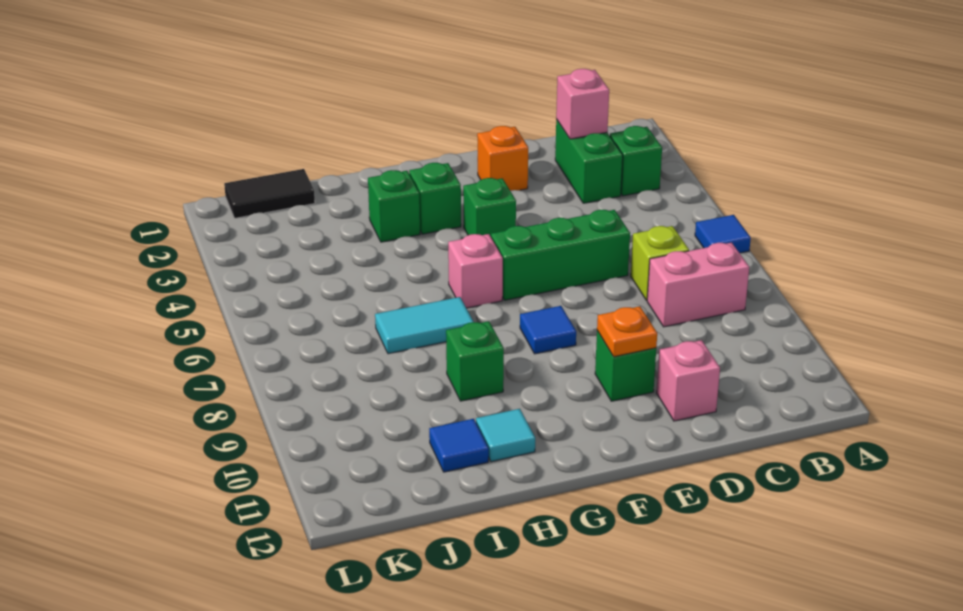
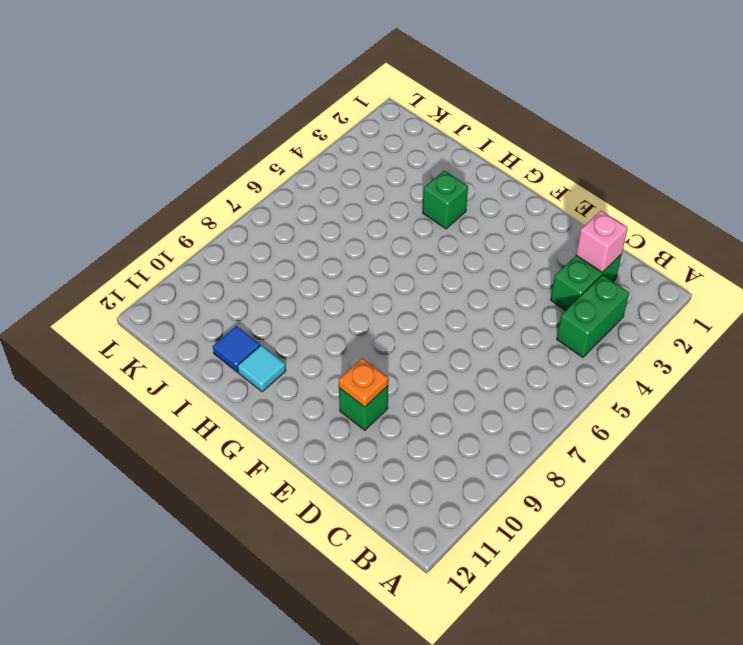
green brick B3:B4 level 1 -> green brick B3 level 1
none -> blue tile A6 level 1
none -> pink brick B8:C8 level 1
none -> lime brick C7 level 1

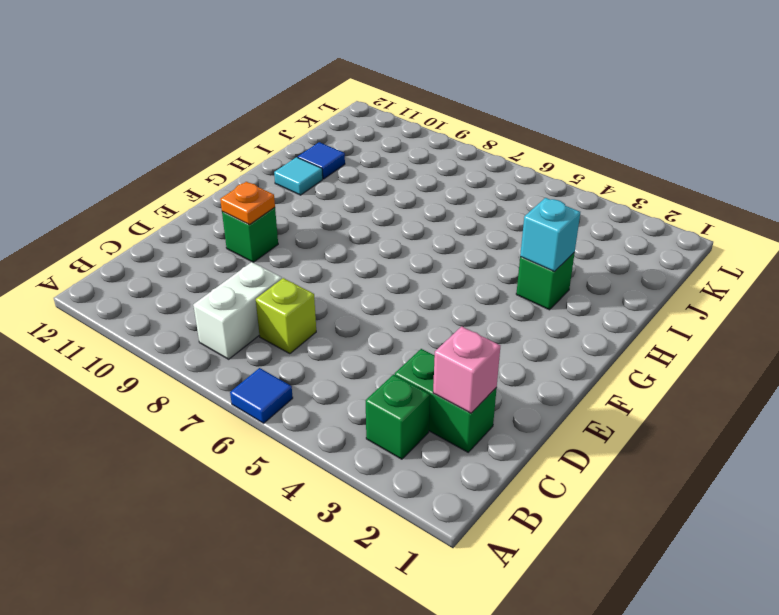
white brick B8:C8 level 1 -> pink brick B8:C8 level 1
cyan brick H3 level 2 -> none
none -> green brick D6:F6 level 1
none -> pink brick D11 level 1
none -> orange brick E2 level 1

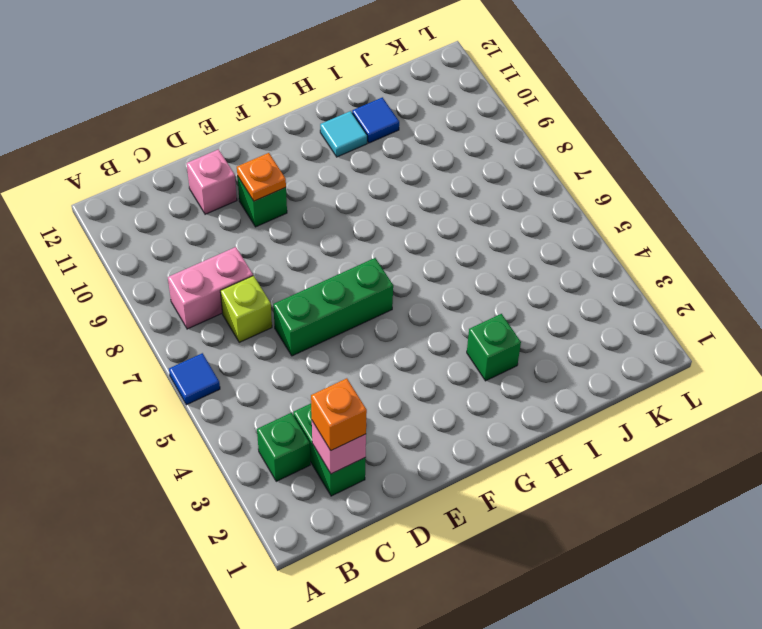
orange brick C2 level 3 -> orange brick E2 level 1
none -> green brick F4 level 1
none -> blue tile F8 level 1
none -> green brick G3 level 1

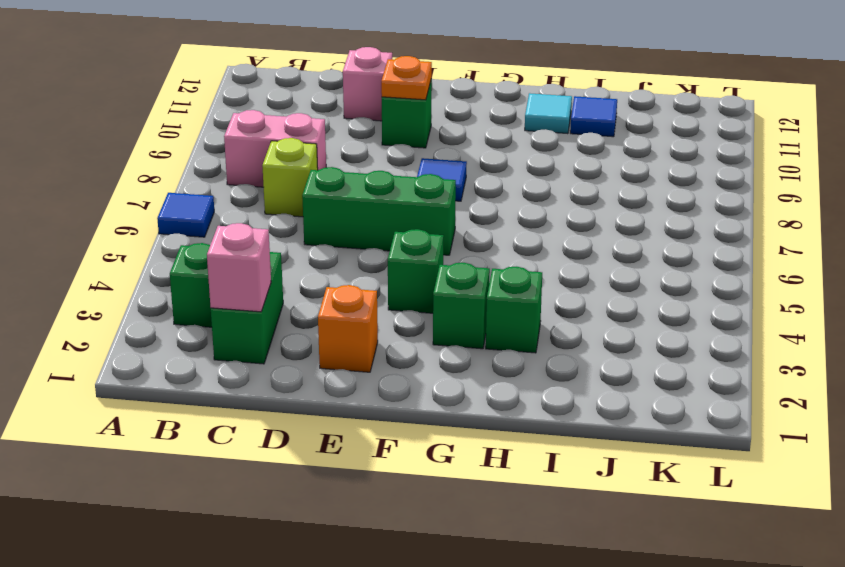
none -> pink brick G6 level 1
none -> cyan tile H7:I7 level 1
none -> green brick H9 level 1

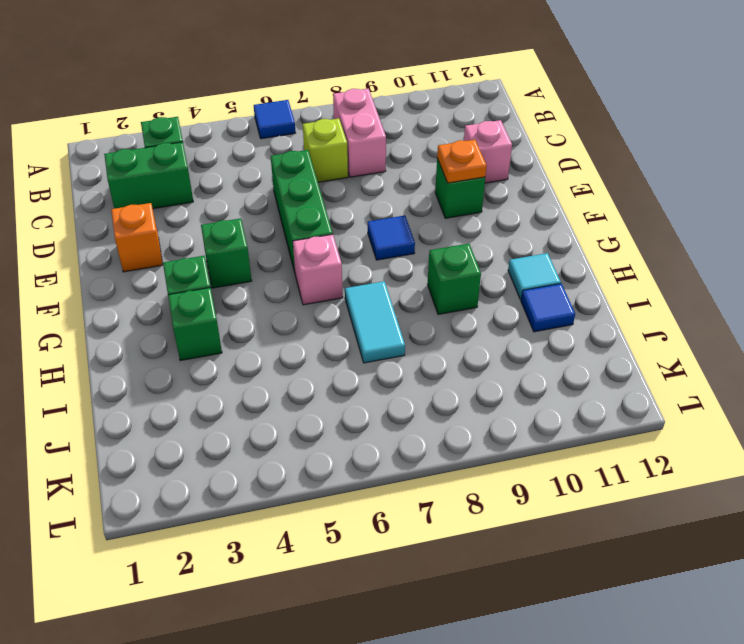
none -> black tile J1:K1 level 1
none -> pink brick C2 level 2

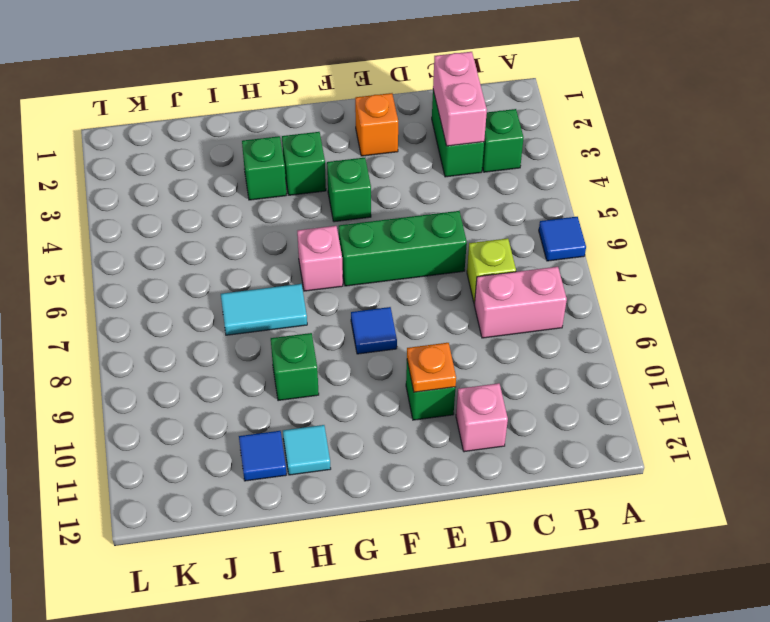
pink brick C2:C3 level 2 -> pink brick C2 level 2
none -> black tile J1:K1 level 1

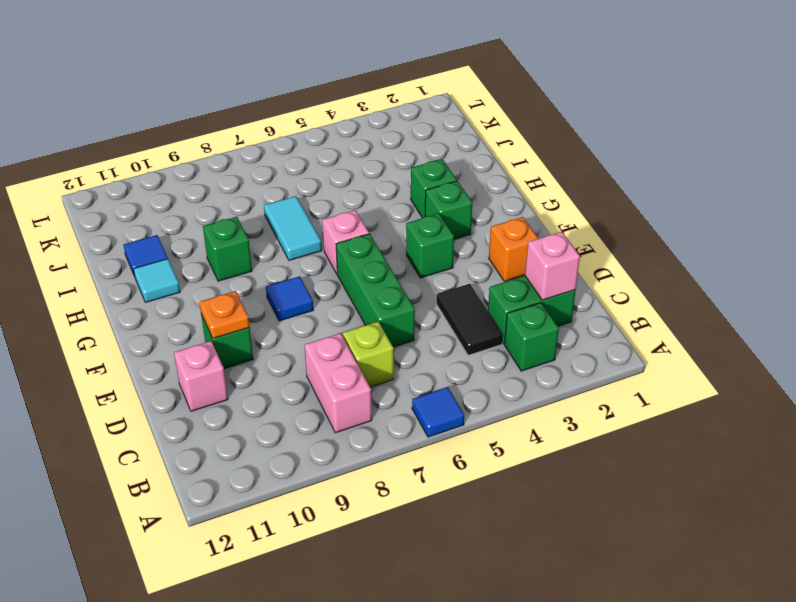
black tile C4:D4 level 1 -> black tile J1:K1 level 1

